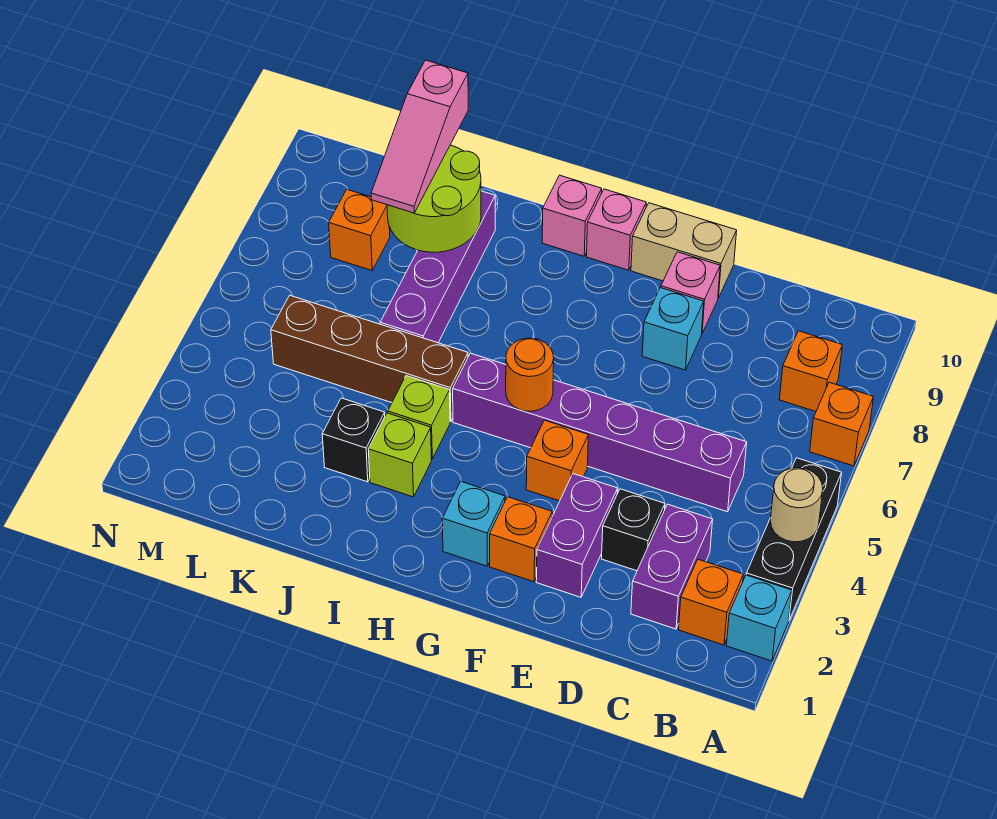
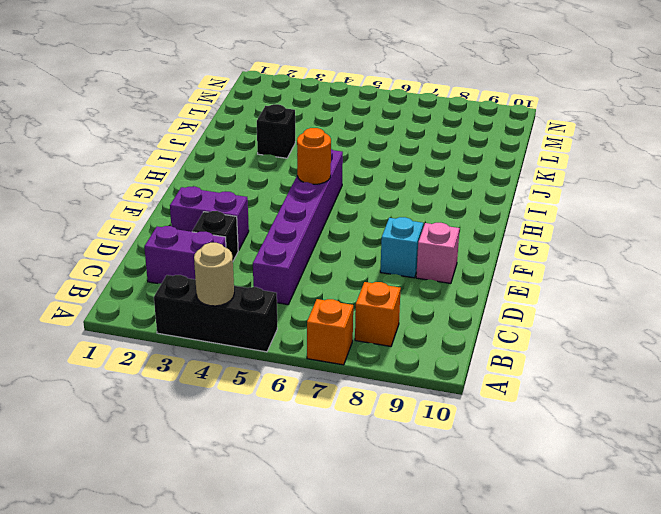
none -> cyan brick A2 level 1
none -> orange brick B2 level 1
none -> tan brick E10:F10 level 1

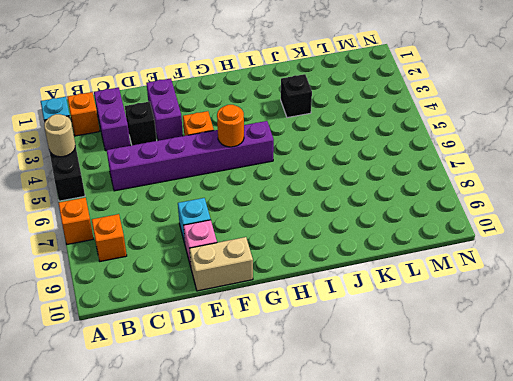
none -> orange brick F2 level 1
none -> cyan brick G2 level 1
none -> pink brick G10 level 1

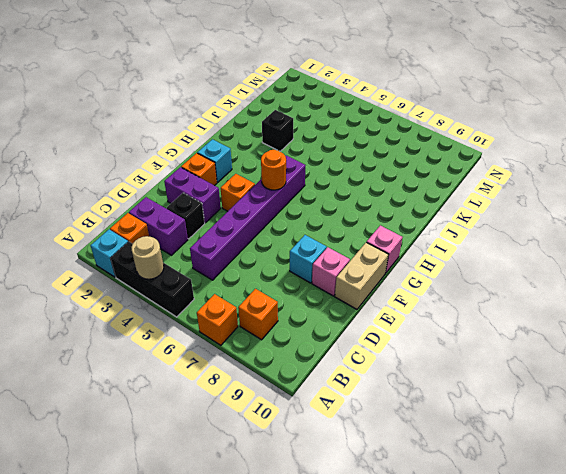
none -> pink brick H10 level 1
none -> lime brick I3 level 1
none -> lime brick I4 level 1

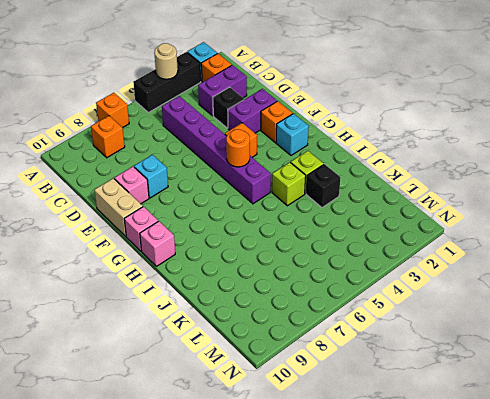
none -> brown brick I5:L5 level 1
none -> purple brick J6:J9 level 1
none -> orange brick L8 level 1

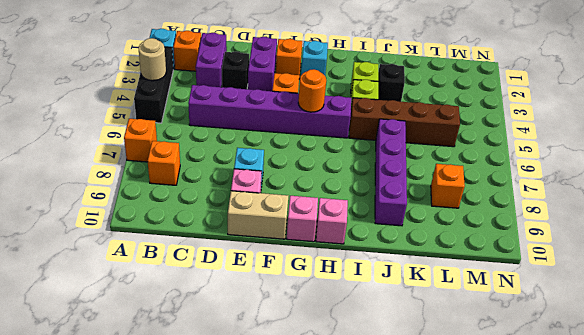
none -> lime round brick J8:K9 level 2
none -> pink slope K8:K10 level 3 top 10

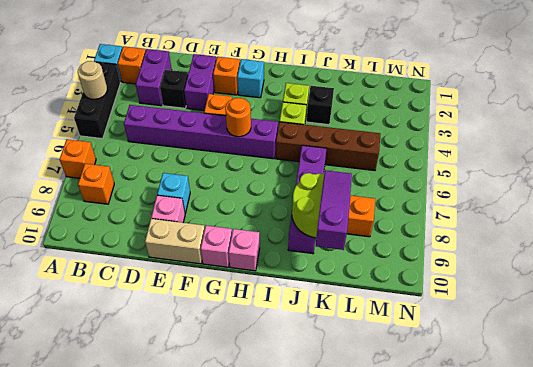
purple slope K8:K10 level 3 top 10 -> pink slope K8:K10 level 3 top 10

